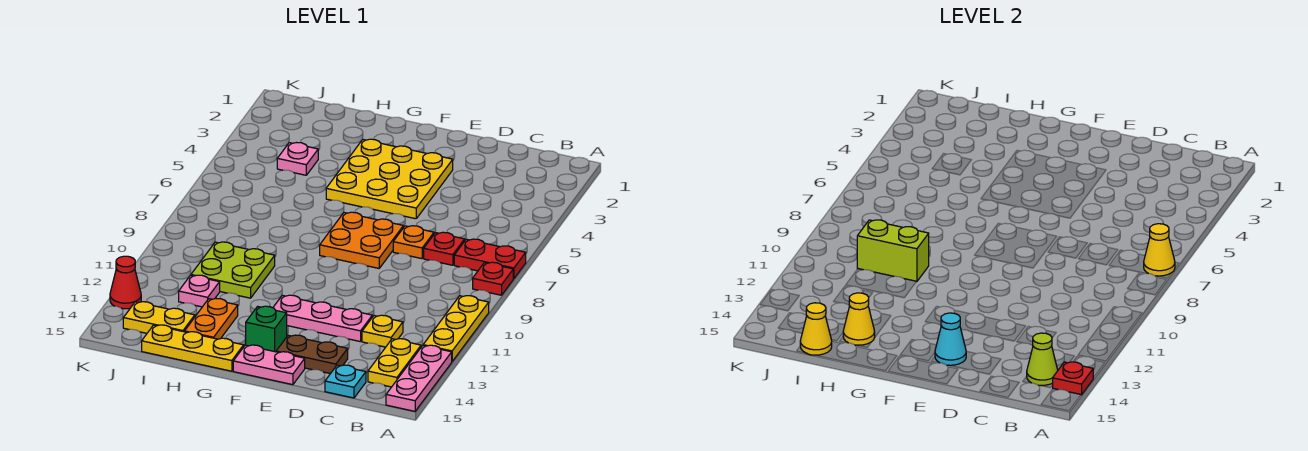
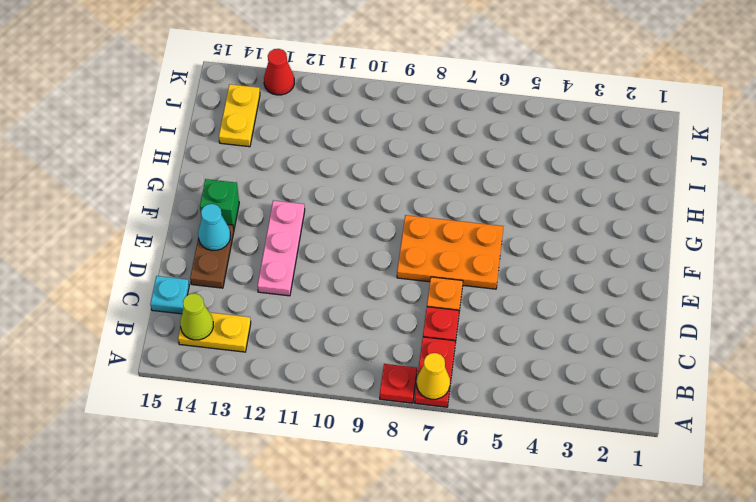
orange plate E6:F8 level 1 -> orange plate E7:F8 level 1
none -> yellow plate A10:A12 level 1
none -> pink plate A13:A15 level 1
none -> yellow plate C12 level 1

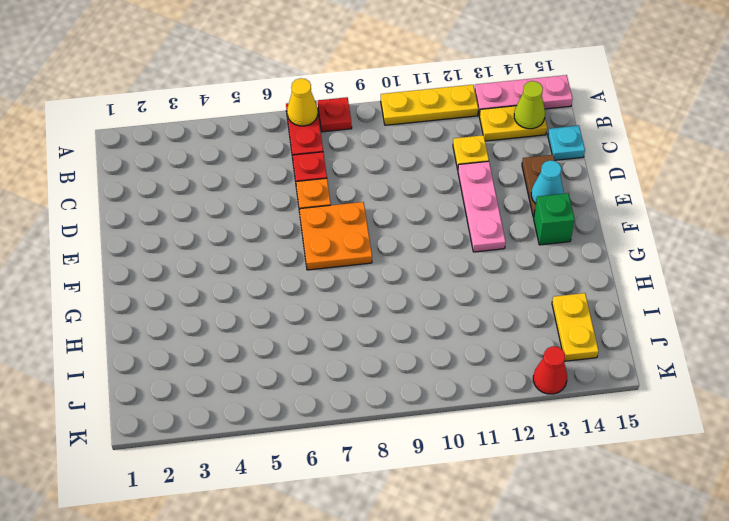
none -> yellow plate E3:G5 level 1
none -> pink plate E15:F15 level 1
none -> yellow plate G15:I15 level 1

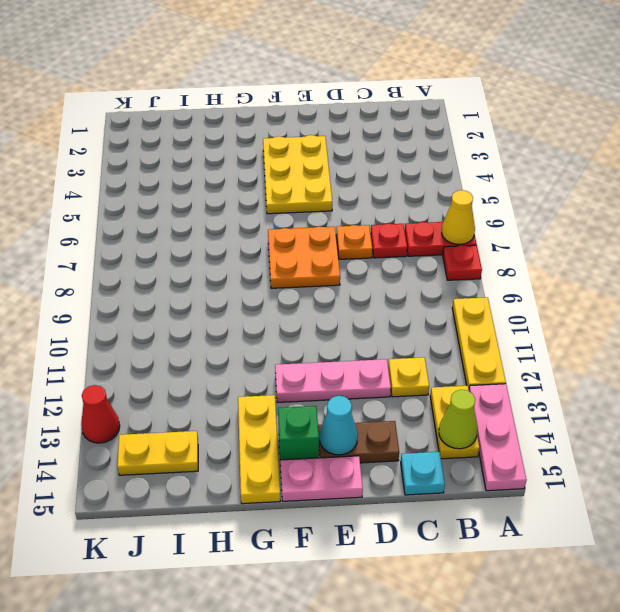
yellow plate E3:F5 level 1 -> yellow plate E3:G5 level 1
yellow plate G13:G15 level 1 -> yellow plate G15:I15 level 1
none -> lime plate H10:I11 level 1
none -> orange plate H13:H14 level 1
none -> pink plate I4 level 1

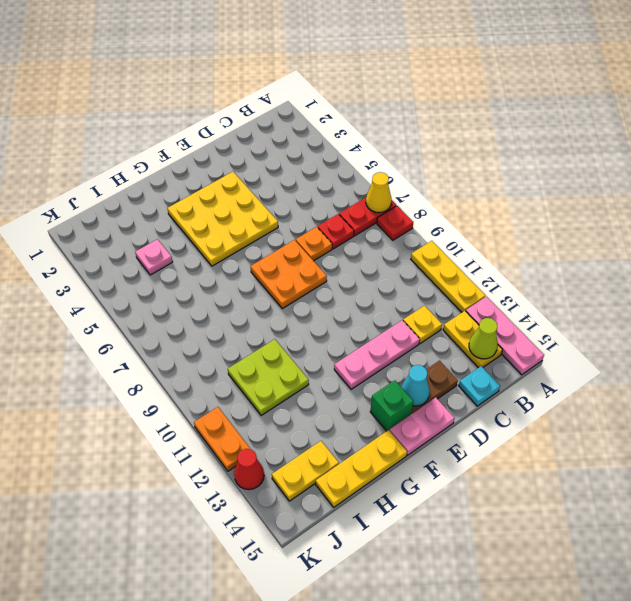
orange plate K11:K12 level 1 -> orange plate H13:H14 level 1
none -> pink plate I12 level 1
none -> red plate A14 level 2
none -> lime brick H10:I10 level 2

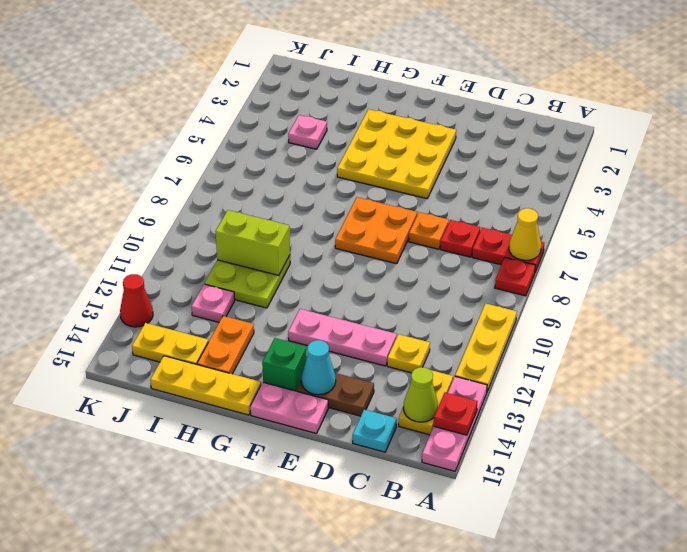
none -> yellow cone H14 level 2
none -> yellow cone I15 level 2

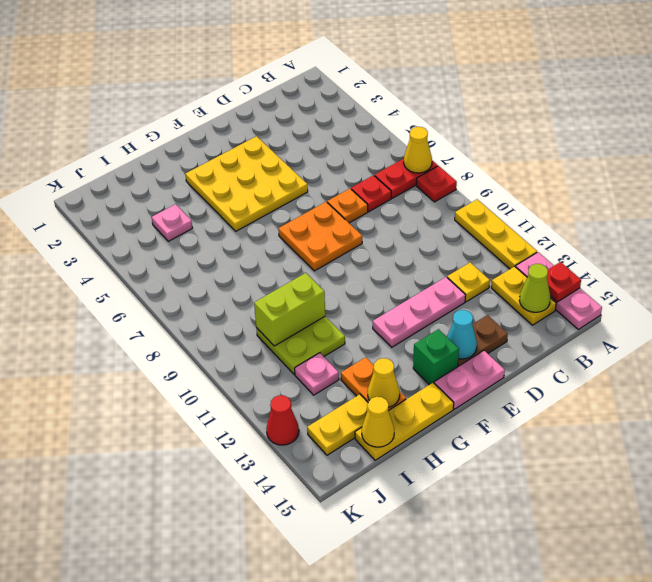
none -> cyan plate C15 level 1

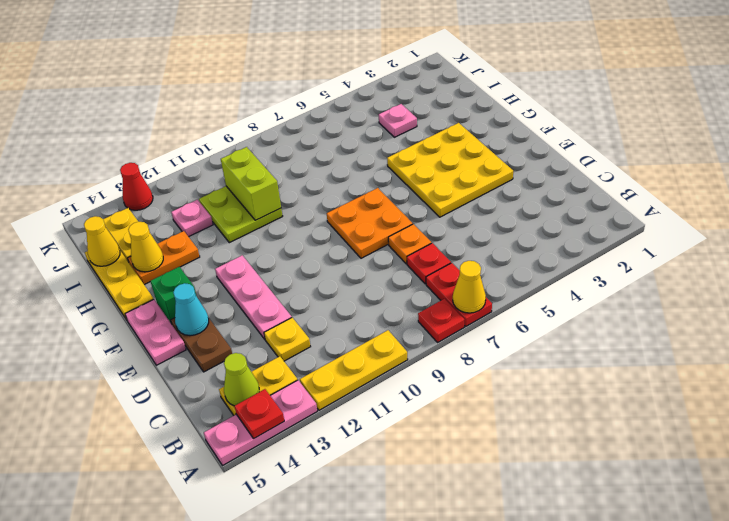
none -> cyan plate C15 level 1

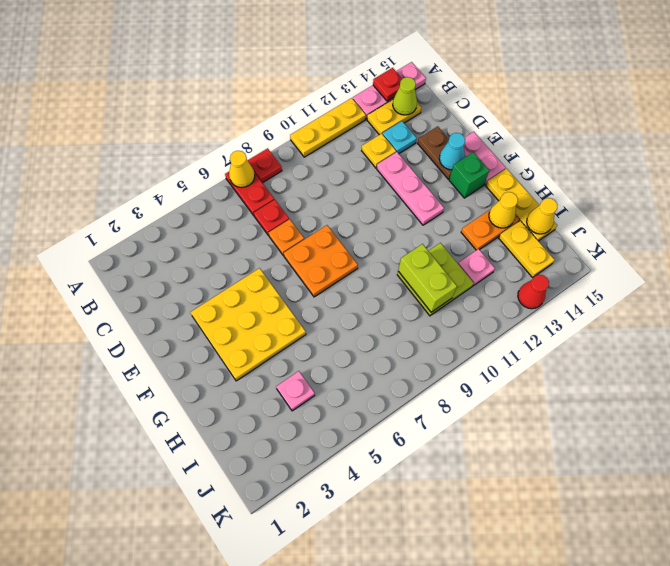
cyan plate C13 level 1 -> cyan plate C15 level 1

